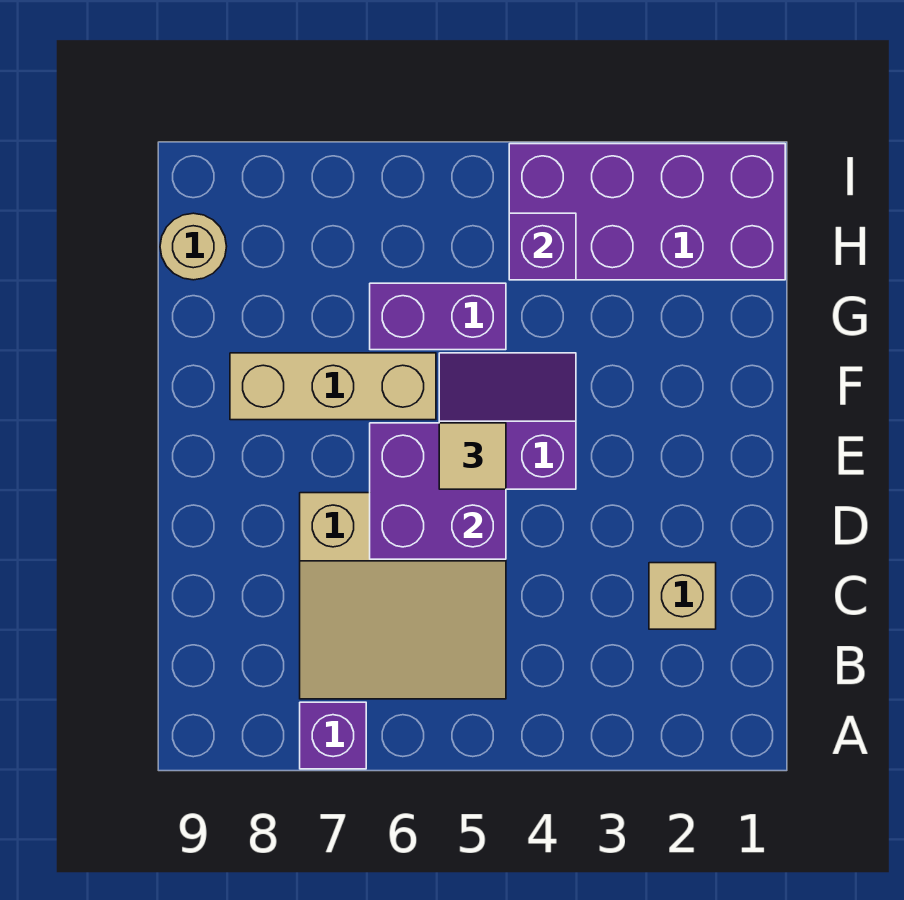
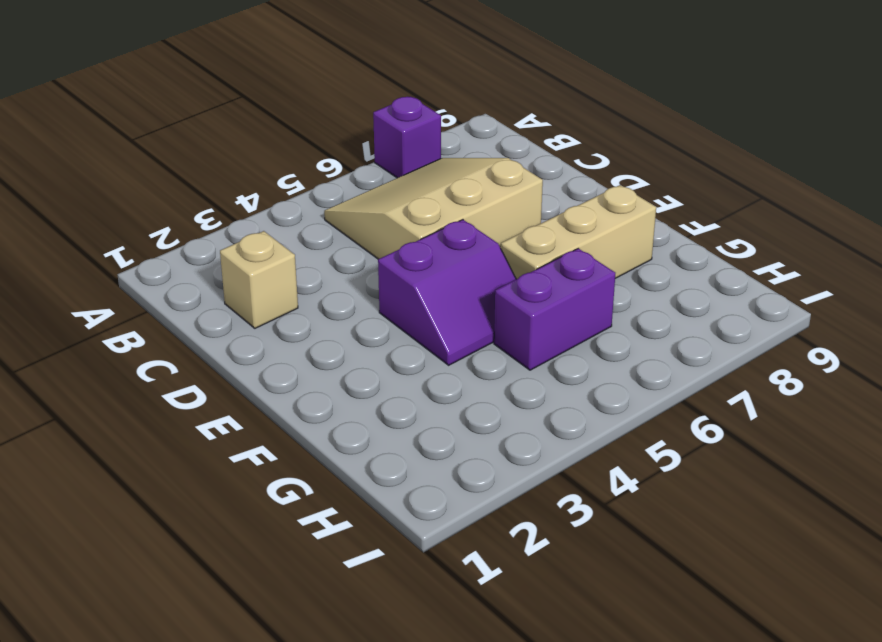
none -> purple brick H1:I4 level 1
none -> tan round brick H9 level 1

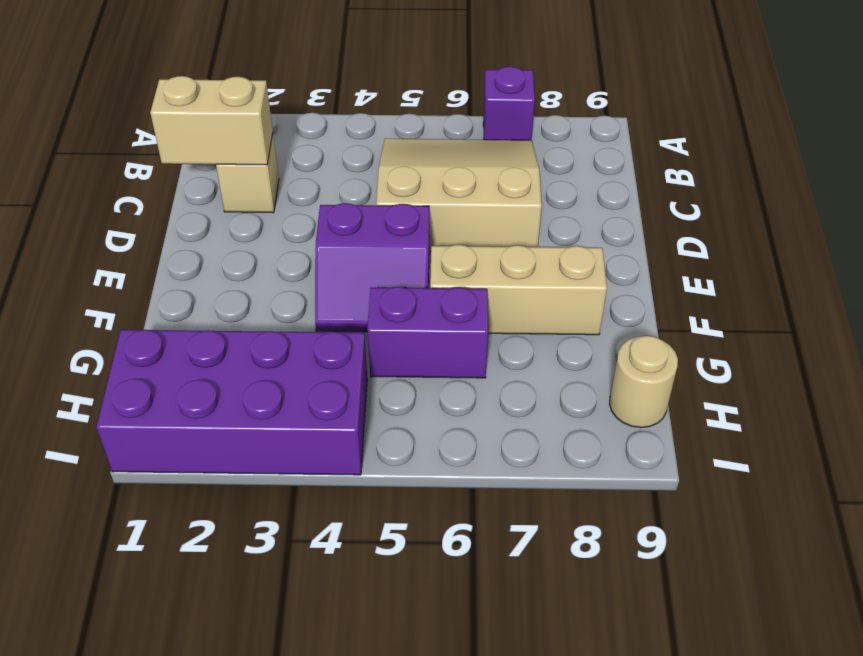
tan brick C1:C2 level 2 -> none
none -> purple brick D5:E6 level 2
none -> purple brick H4 level 2

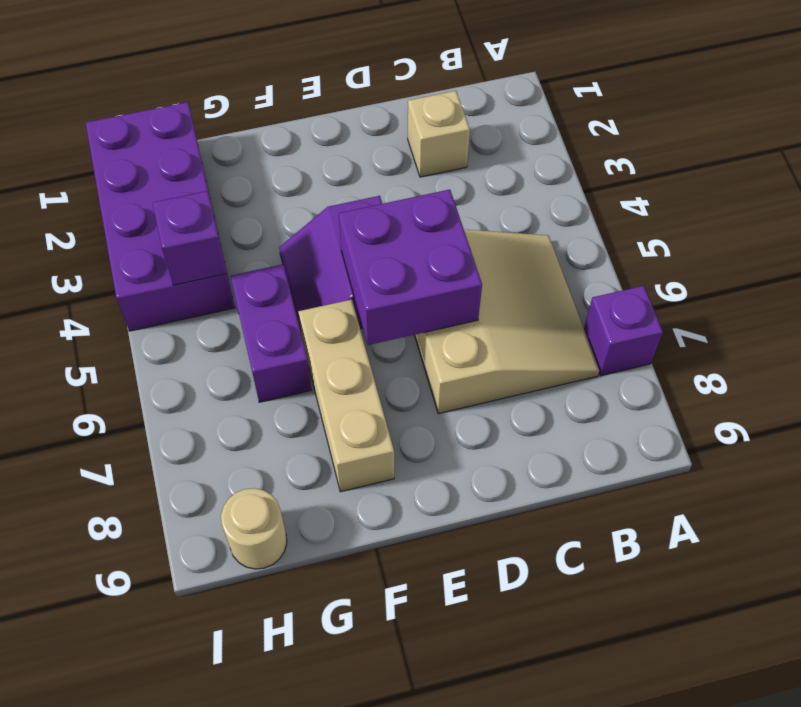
none -> tan tile E5 level 3

